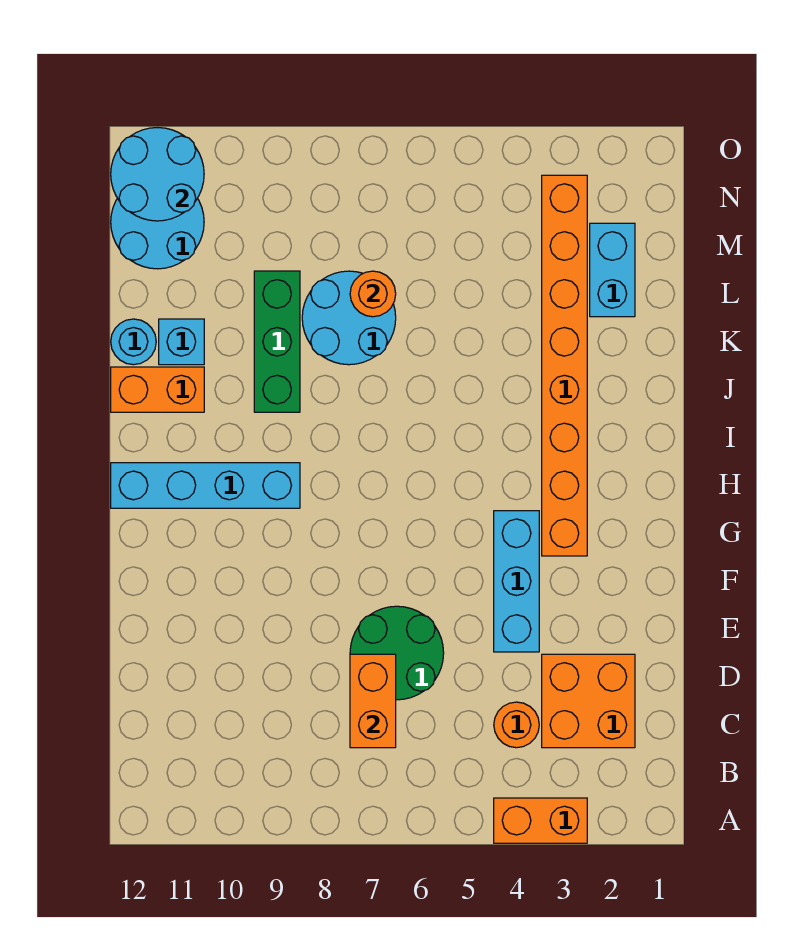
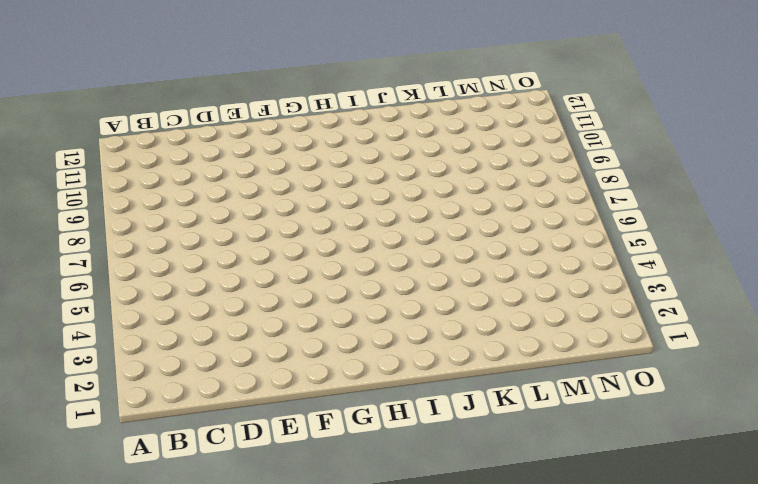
none -> orange brick A3:A4 level 1
none -> orange brick C2:D3 level 1
none -> orange round brick C4 level 1

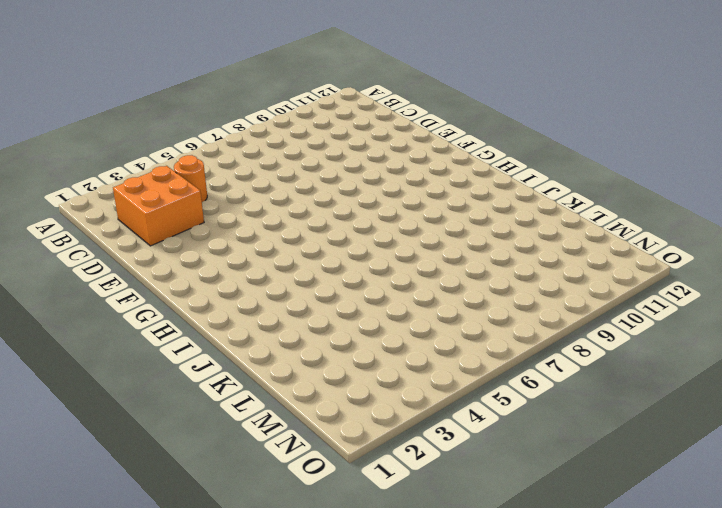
none -> orange brick A3:A4 level 1
none -> green round brick D6:E7 level 1
none -> cyan brick E4:G4 level 1

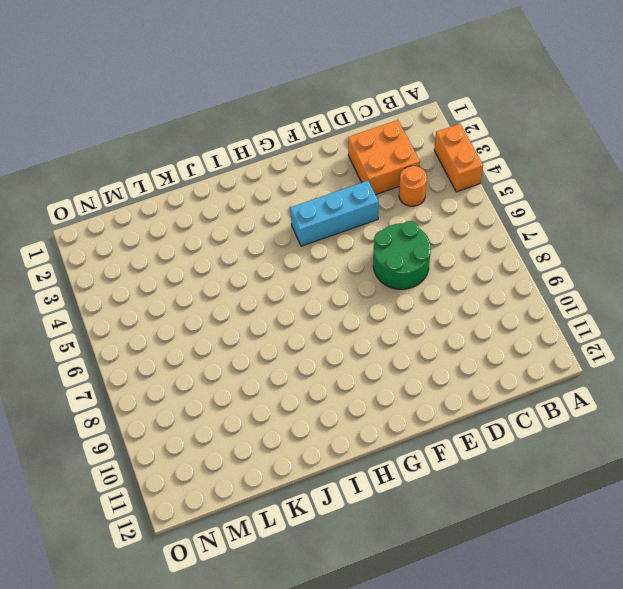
none -> orange brick G3:N3 level 1
none -> cyan brick H9:H12 level 1
none -> green brick J9:L9 level 1

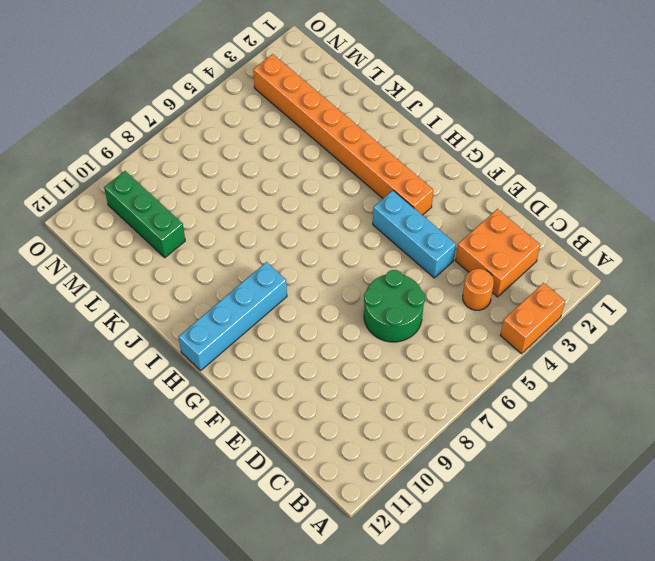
green brick L10:N10 level 1 -> green brick J9:L9 level 1
none -> orange brick J11:J12 level 1
none -> cyan round brick K7:L8 level 1
none -> cyan brick K11 level 1

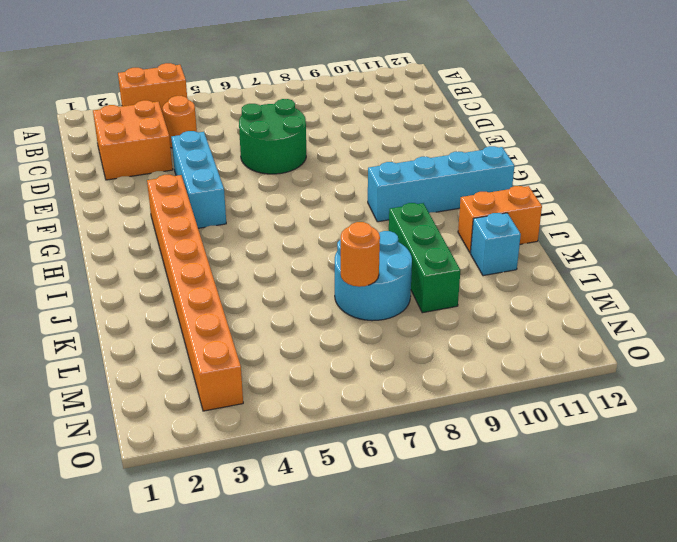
none -> cyan round brick K12 level 1
none -> cyan brick L2:M2 level 1
none -> cyan round brick M11:N12 level 1

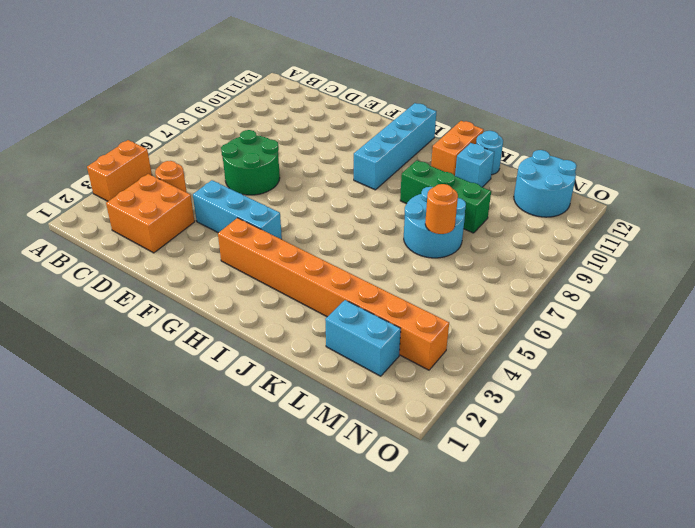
none -> orange brick C7:D7 level 2
none -> cyan round brick N11:O12 level 2

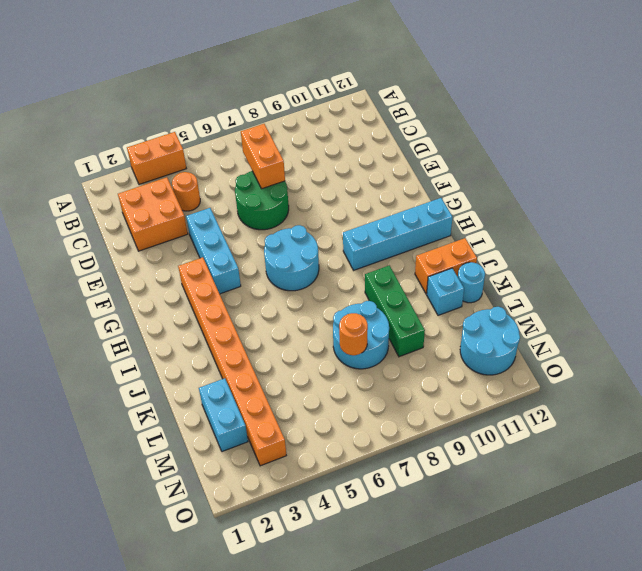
cyan round brick G6:H7 level 1 -> cyan round brick N11:O12 level 2

